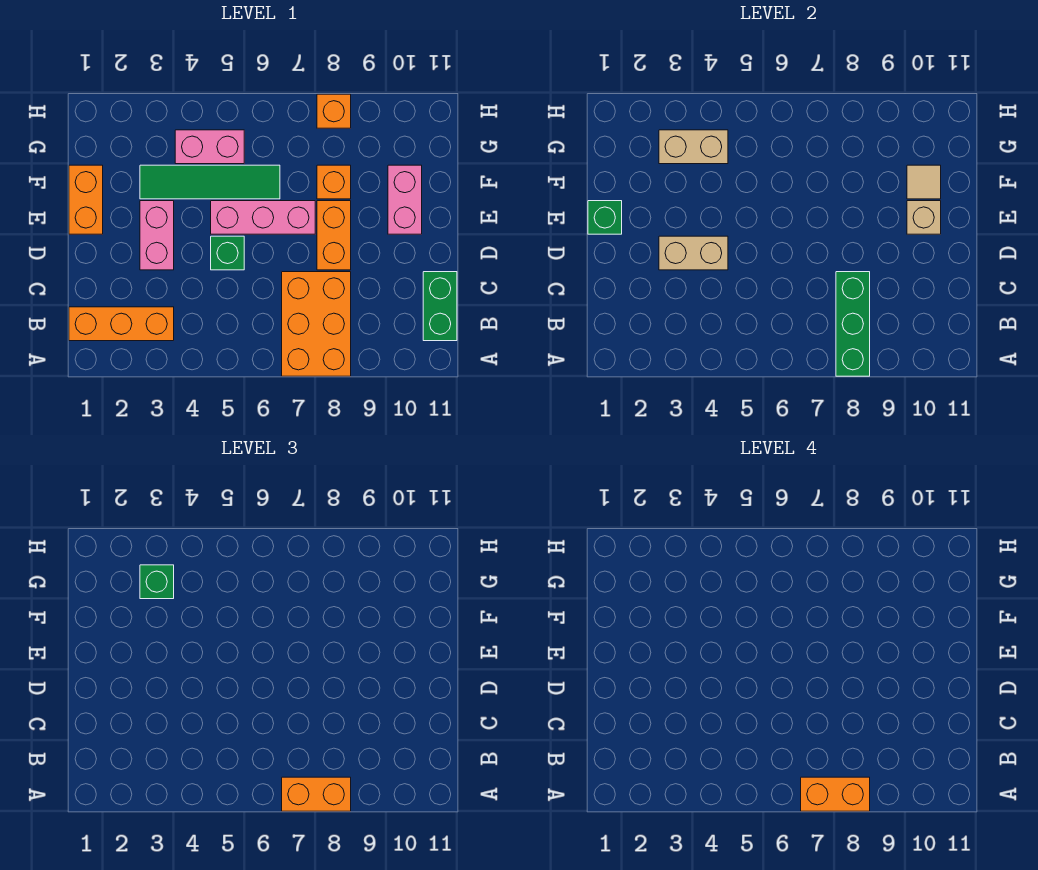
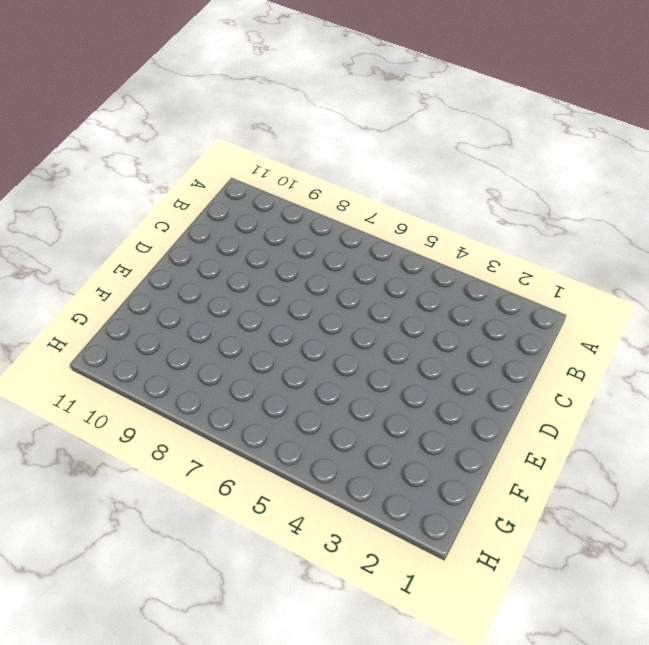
none -> orange brick A7:C8 level 1
none -> orange brick B1:B3 level 1
none -> green brick B11:C11 level 1

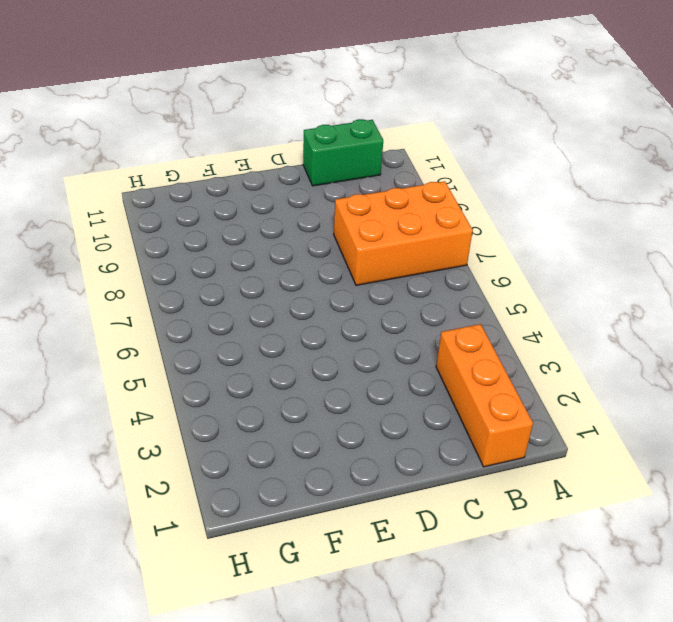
none -> pink brick D3:E3 level 1
none -> green brick D5 level 1
none -> orange brick D8:E8 level 1

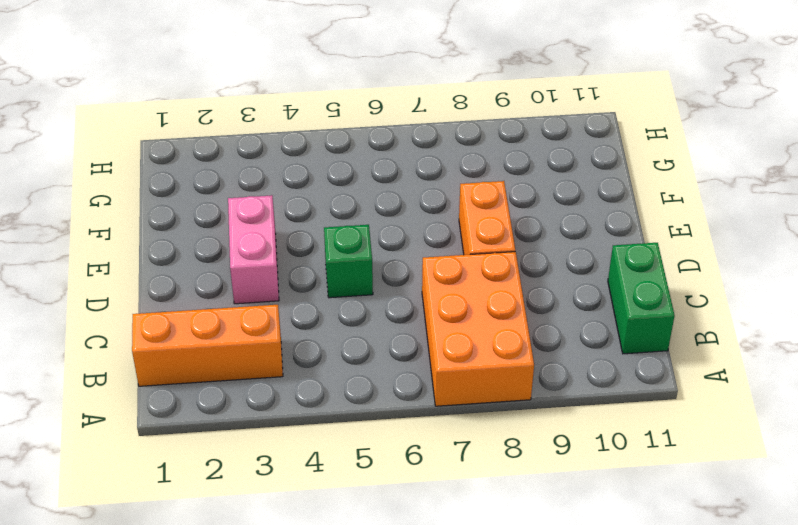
none -> orange brick E1:F1 level 1
none -> pink brick E5:E7 level 1
none -> pink brick E10:F10 level 1

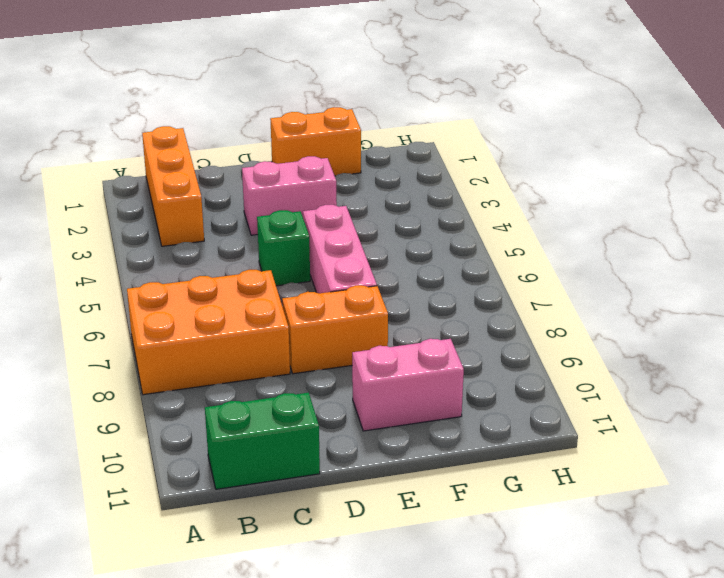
none -> green tile F3:F6 level 1
none -> orange brick F8 level 1
none -> pink brick G4:G5 level 1

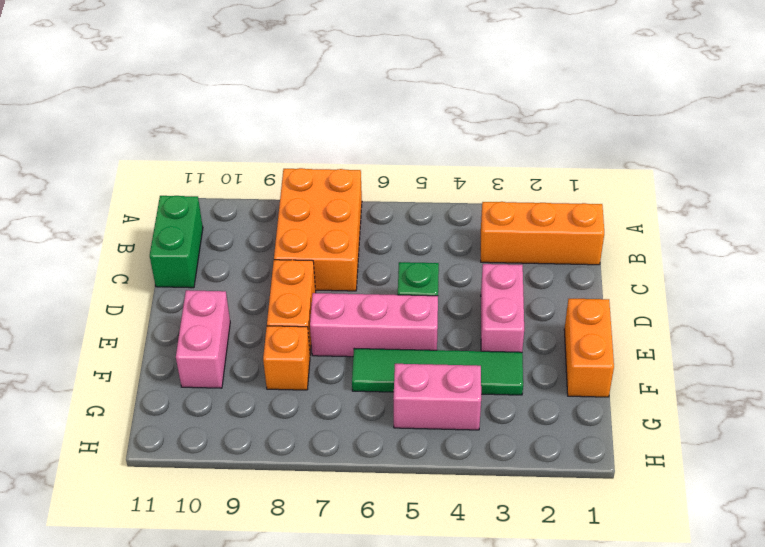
none -> orange brick H8 level 1
none -> green brick A8:C8 level 2
none -> tan brick D3:D4 level 2

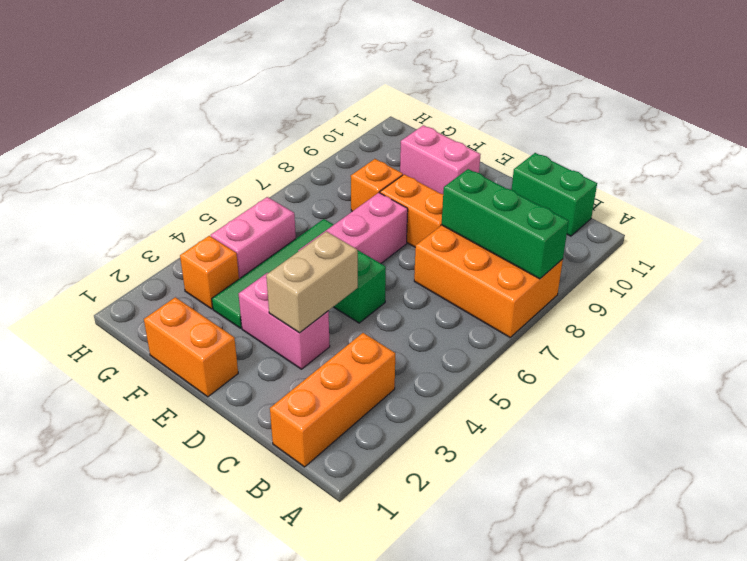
orange brick G3 level 1 -> orange brick H8 level 1
none -> green brick E1 level 2
none -> tan brick E10 level 2
none -> tan tile F10 level 2

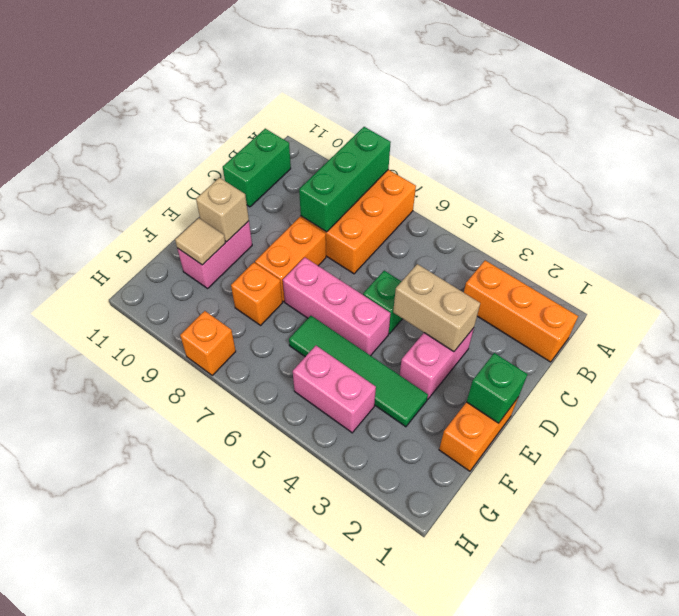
none -> tan brick G3:G4 level 2
none -> orange brick A7:A8 level 3
none -> green brick G3 level 3

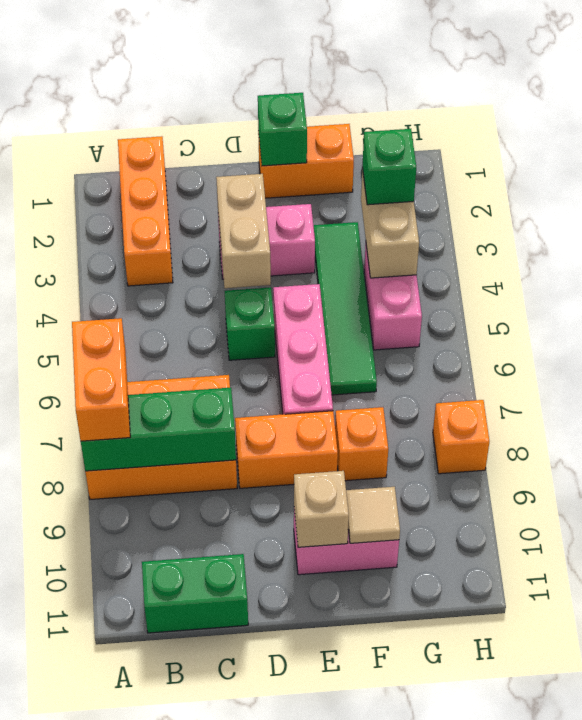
none -> orange brick A7:A8 level 4

